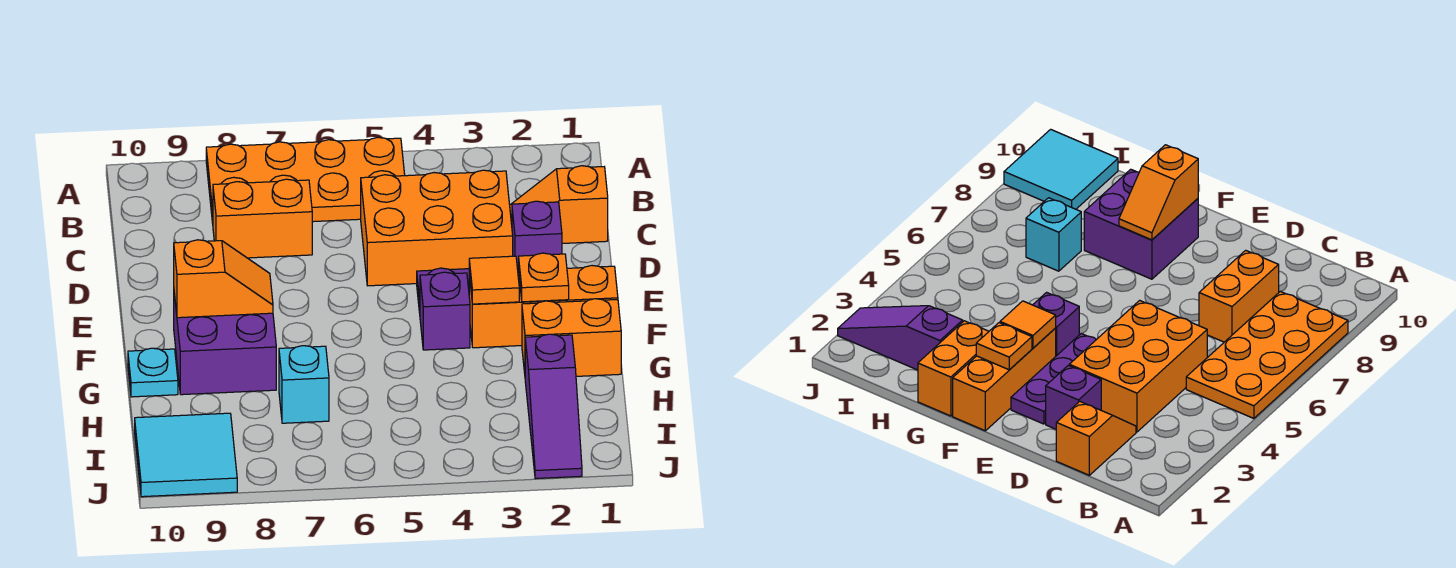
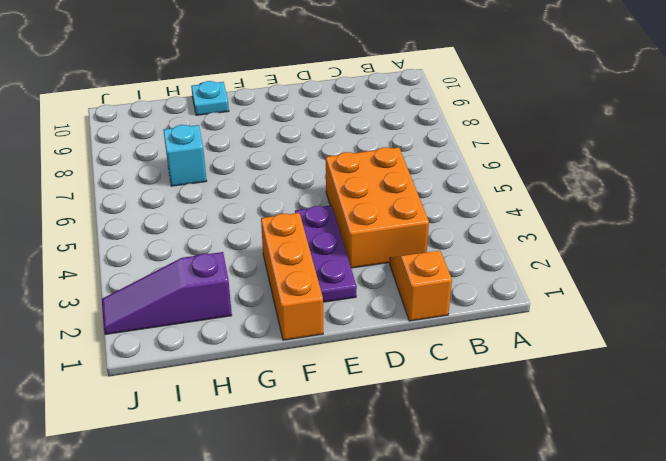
none -> orange plate A5:B8 level 1
none -> orange brick C7:C8 level 1
none -> purple brick D2 level 1

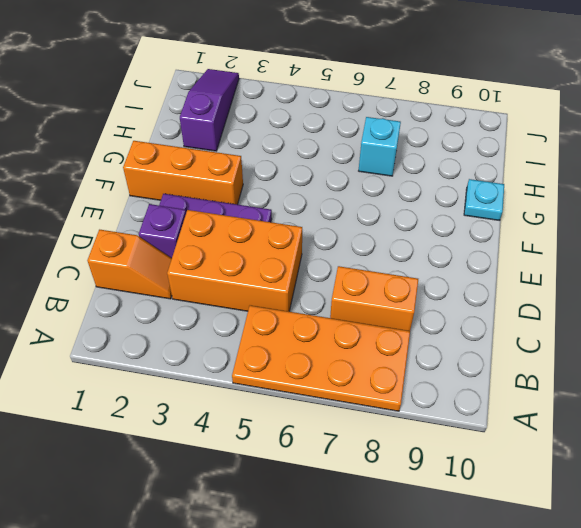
none -> purple brick F4 level 1
none -> purple brick F8:G9 level 1
none -> orange brick G1:G2 level 1

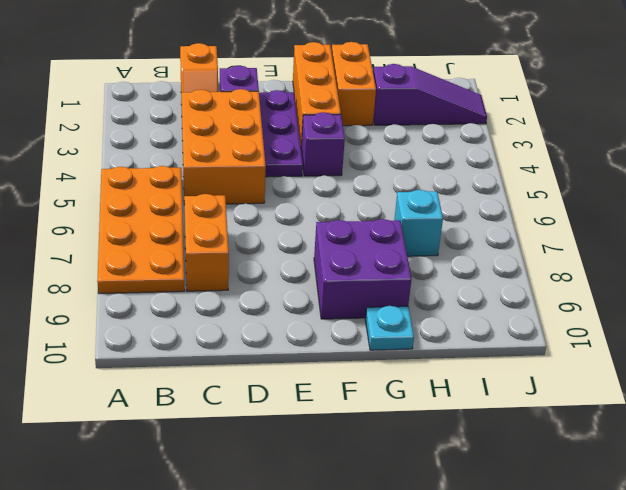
none -> cyan tile I9:J10 level 1
none -> orange plate F2 level 2
none -> orange tile F3 level 2

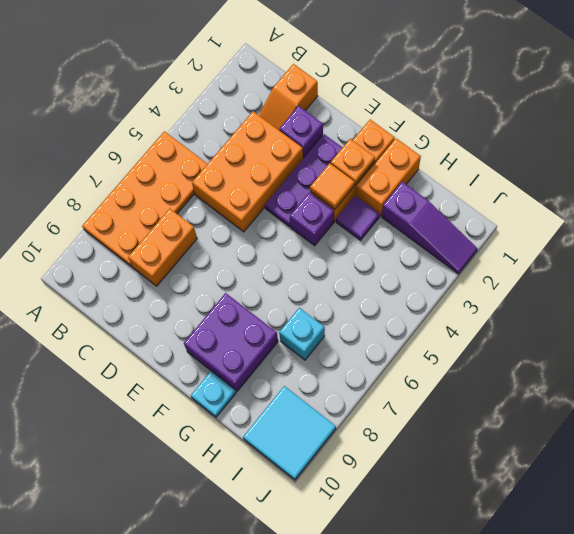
purple tile G3 level 1 -> none
none -> orange slope F8:F9 level 2 top 9

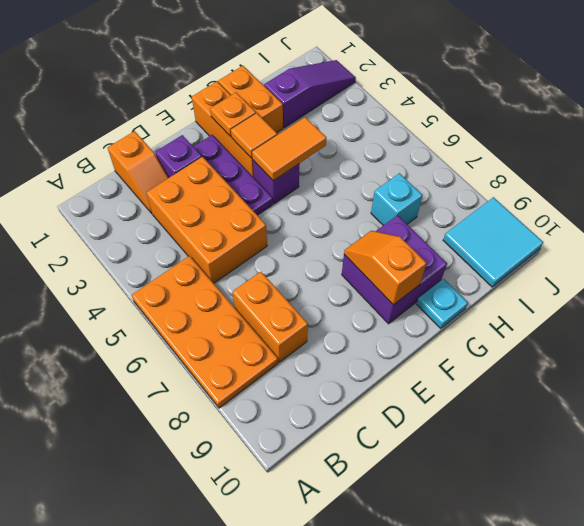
orange tile F4:G4 level 2 -> none

